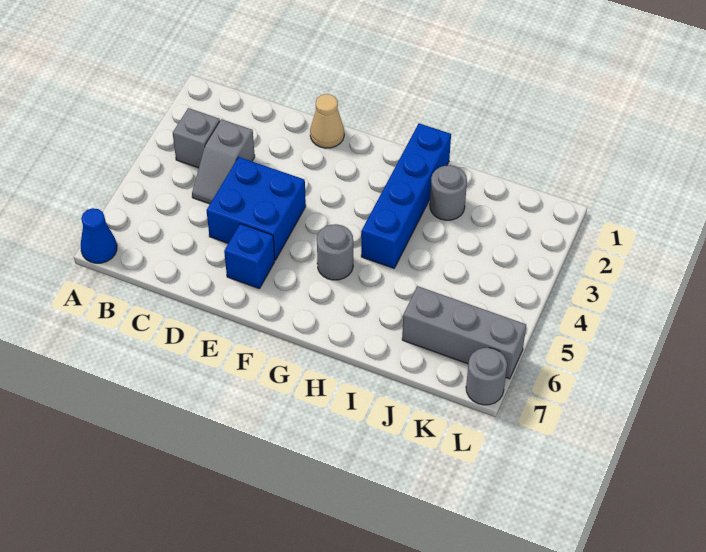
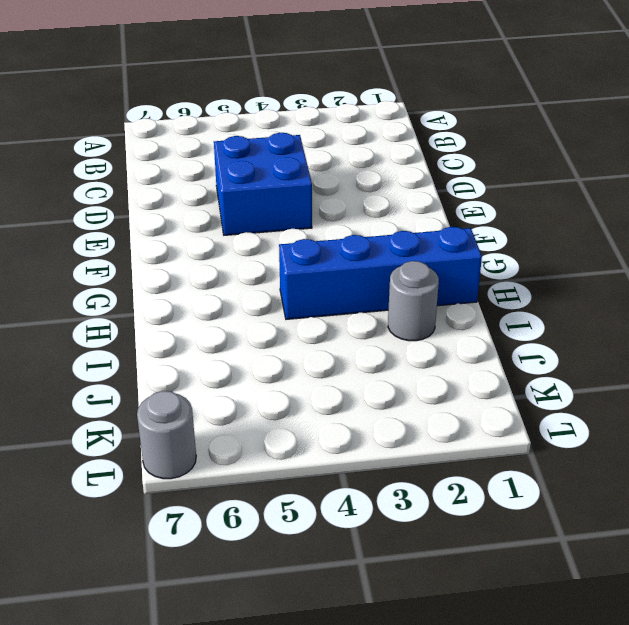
none -> blue cone A7 level 1
none -> grey brick B3 level 1

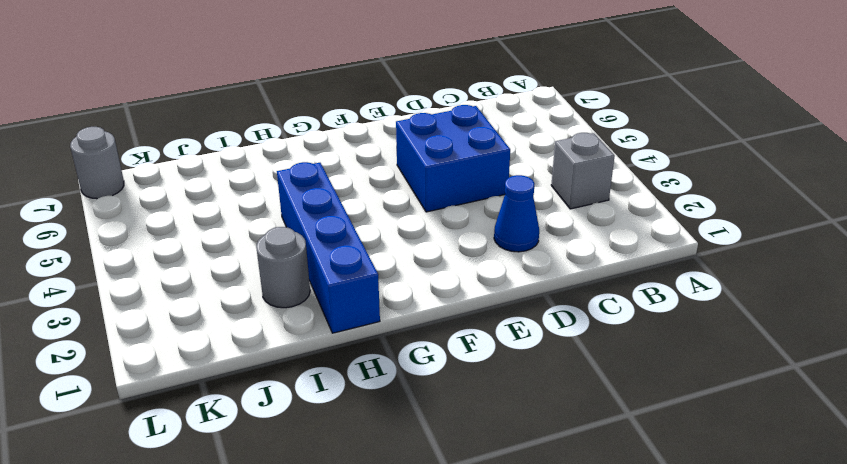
blue cone D2 level 1 -> blue cone A7 level 1
none -> grey slope C3:C4 level 1 top 3
none -> tan cone E1 level 1

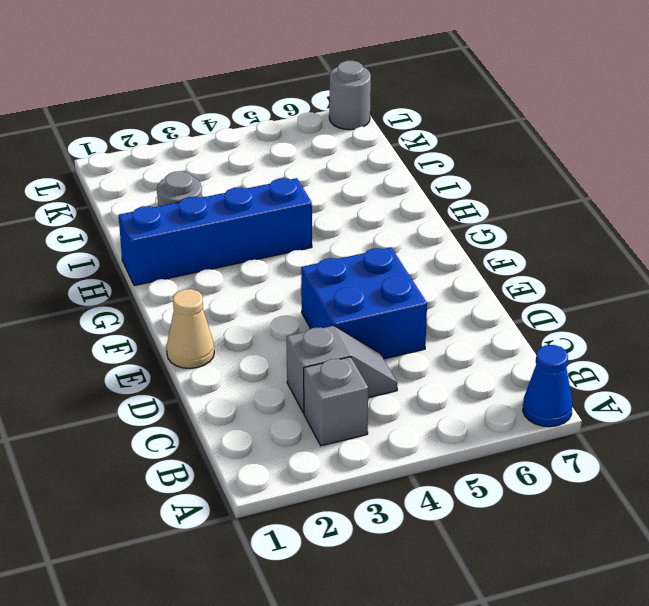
none -> blue brick E6 level 1
none -> grey round brick G5 level 1

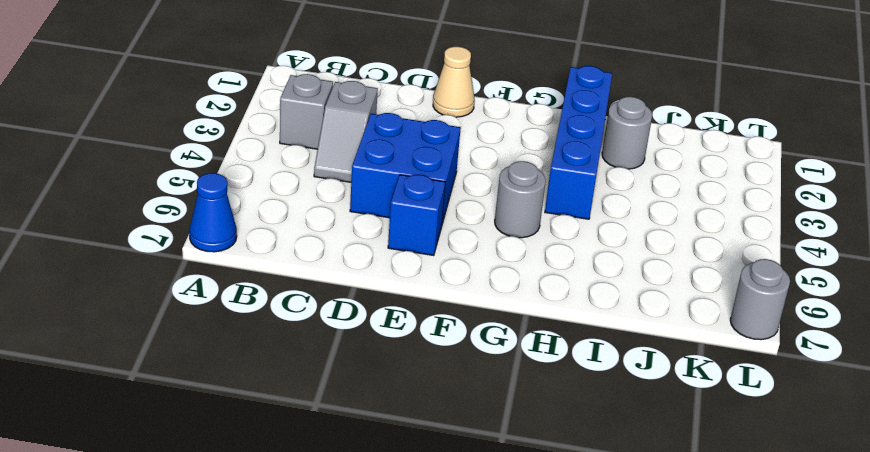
none -> grey brick J6:L6 level 1

